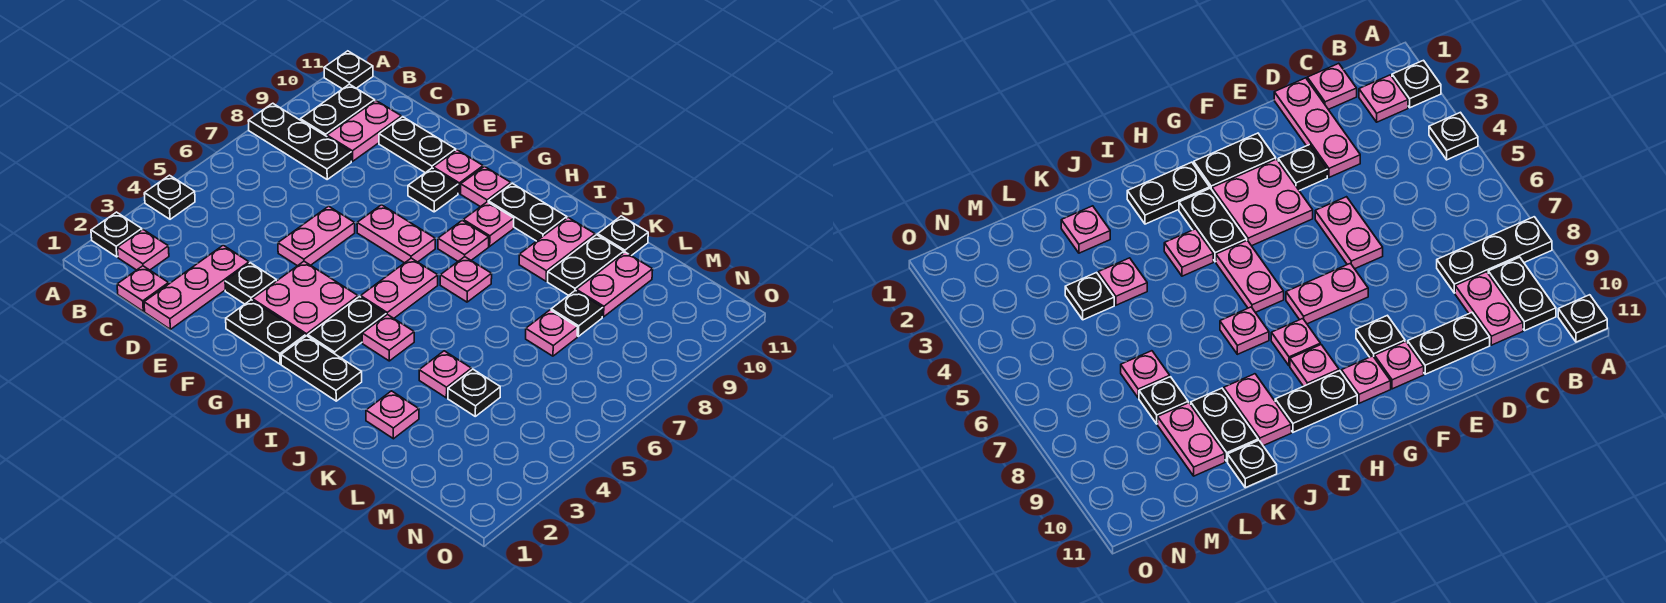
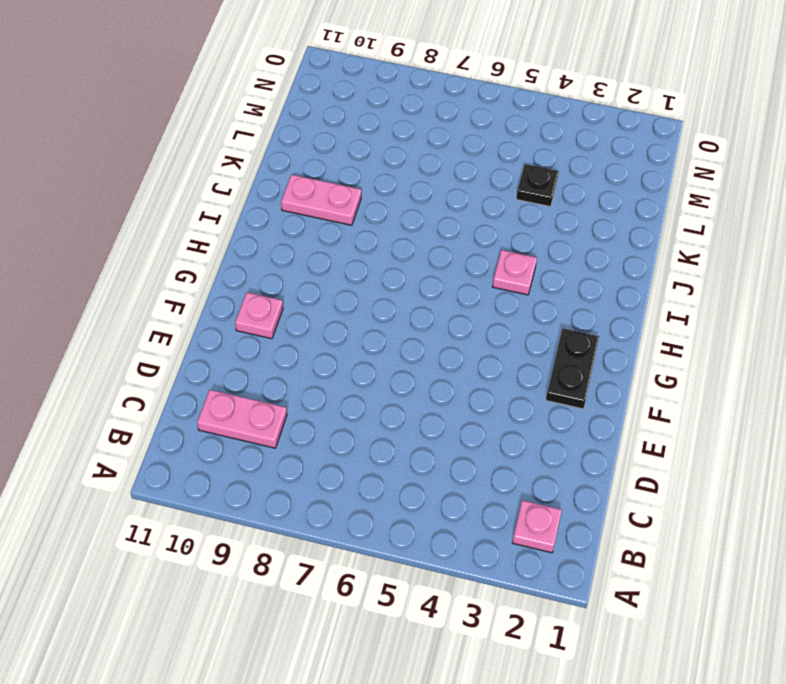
none -> black plate A2 level 1
none -> black plate A4 level 1
none -> black plate A8:C8 level 1
none -> black plate A11 level 1

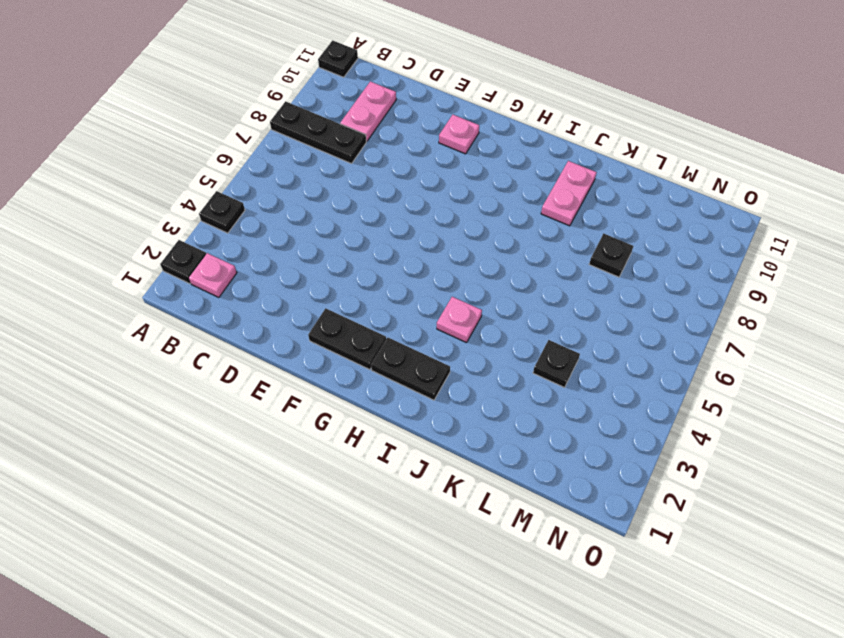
none -> black plate B9:B10 level 1
none -> pink plate C1 level 1
none -> pink plate D1:D3 level 1
none -> black plate D10:E10 level 1

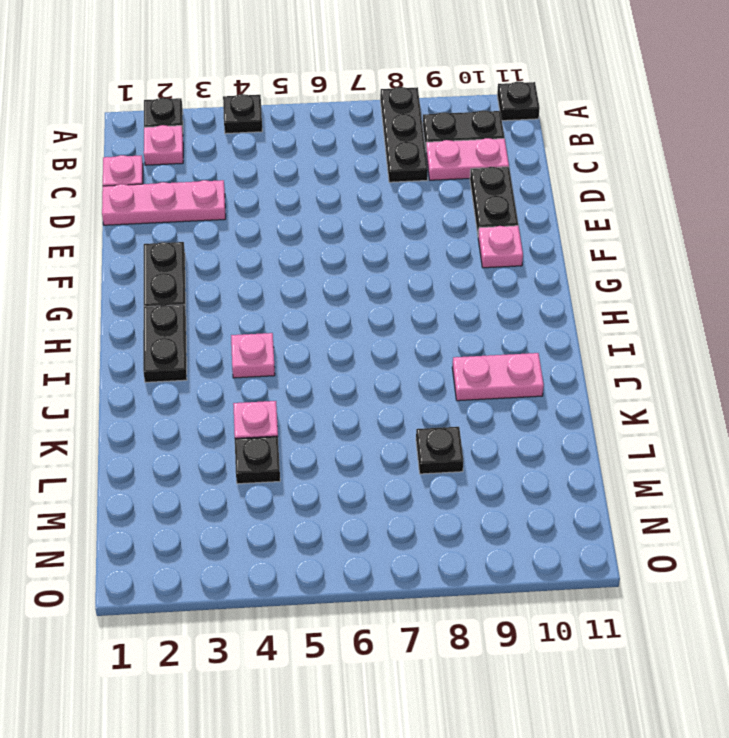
none -> black plate E3 level 1
none -> pink plate E5:E6 level 1
none -> pink plate F3:G4 level 1
none -> pink plate F7:G7 level 1

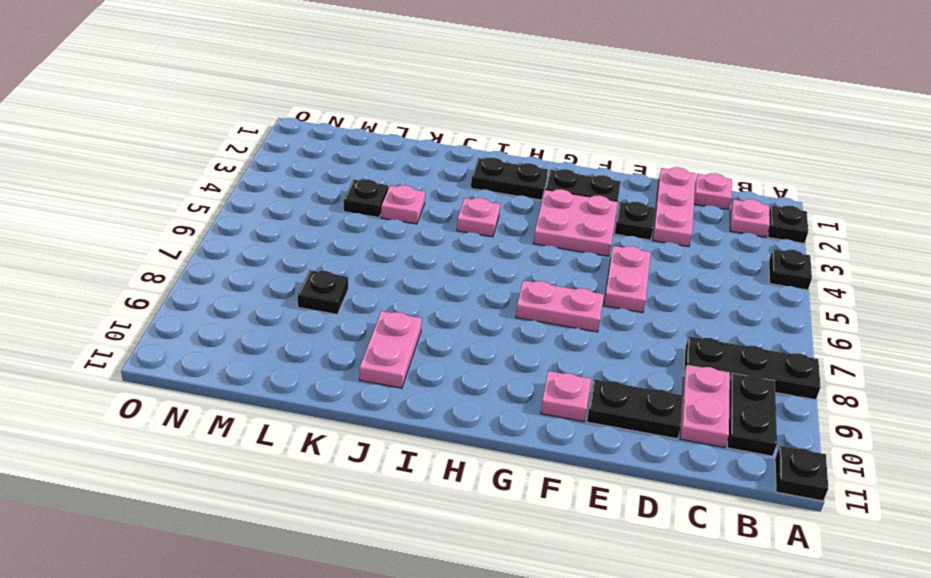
none -> black plate F9 level 1
none -> pink plate G10 level 1
none -> black plate H3:H4 level 1
none -> pink plate H5:H6 level 1

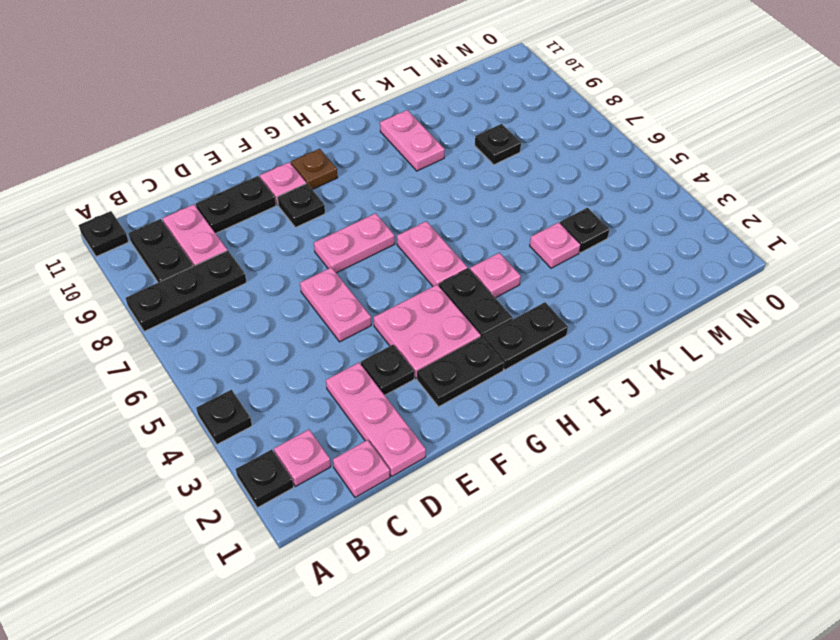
brown plate G10 level 1 -> pink plate G10 level 1
none -> pink plate H8 level 1
none -> pink plate H9 level 1
none -> black plate H10:I10 level 1
none -> pink plate I7 level 1

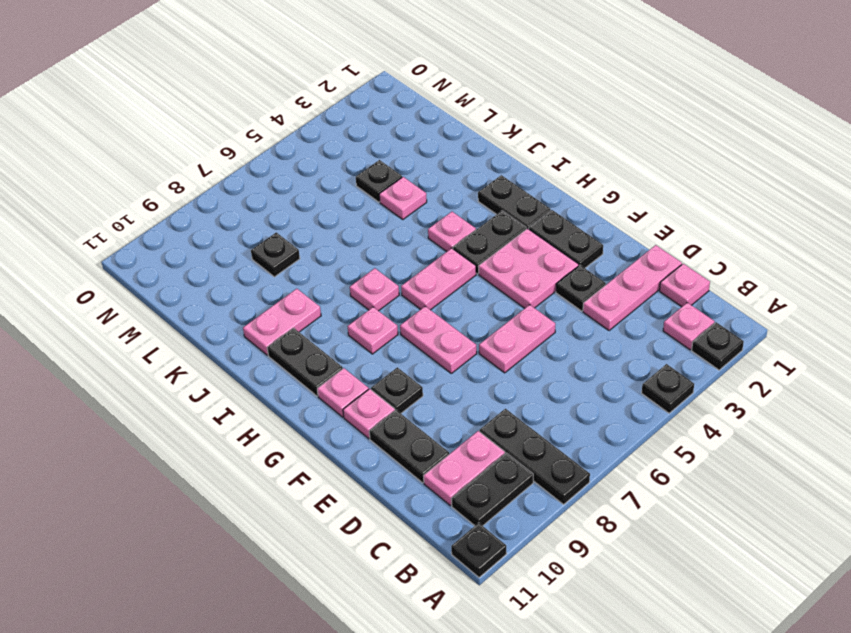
none -> pink plate H9 level 1
none -> pink plate K2 level 1
none -> black plate K9:K10 level 1
none -> black plate K11 level 1

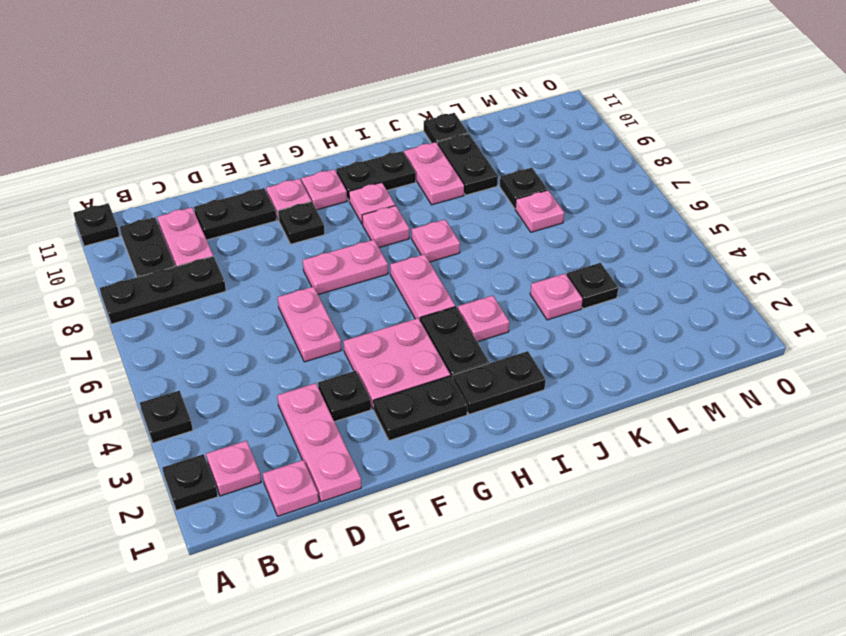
none -> pink plate K2 level 1
none -> pink plate L9:L10 level 1

